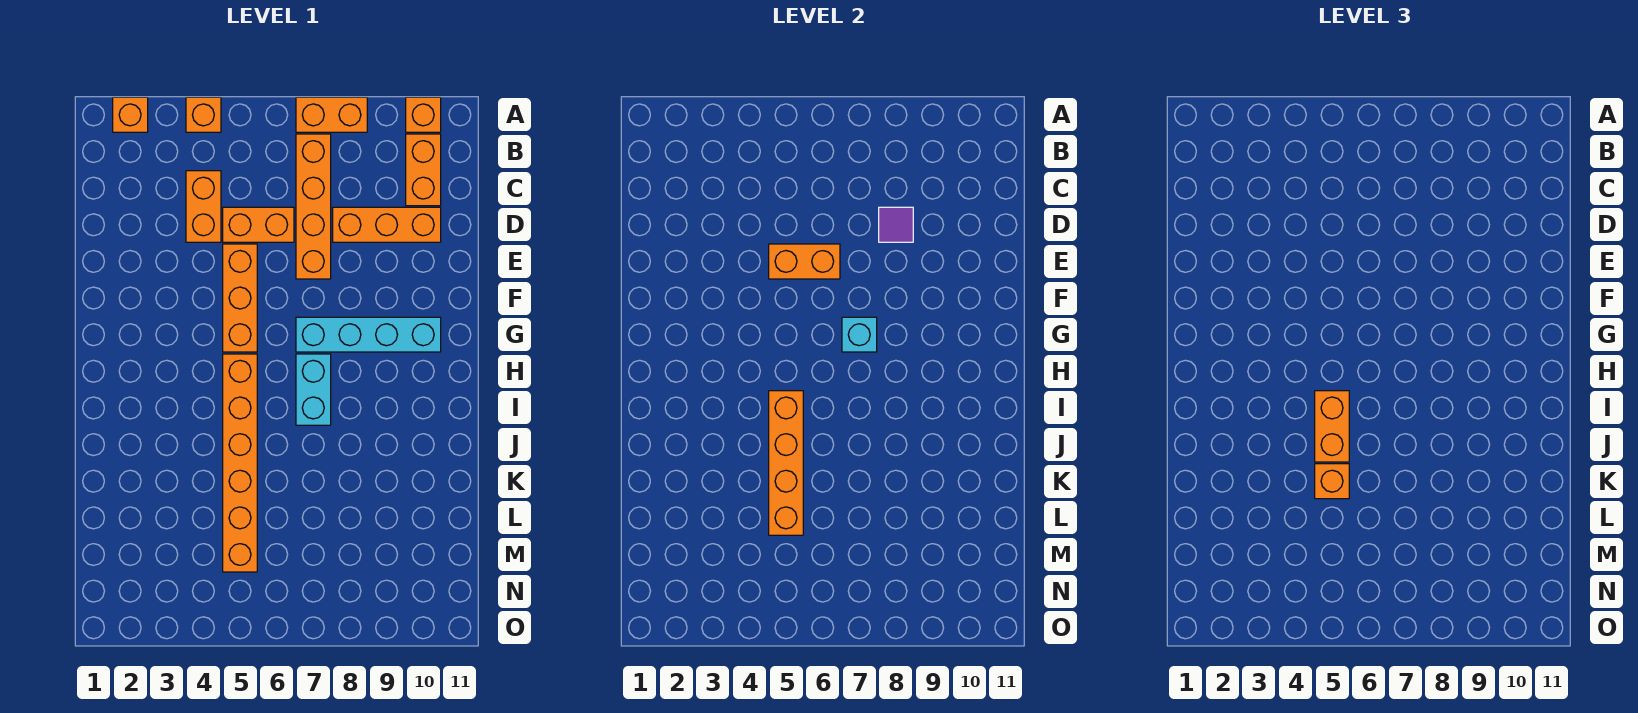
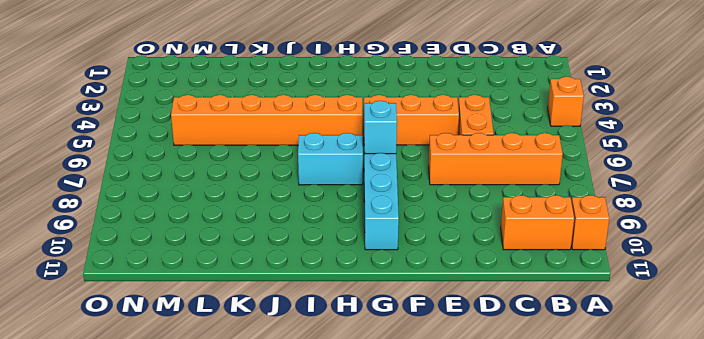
none -> orange brick A2 level 1
none -> orange brick A7:A8 level 1
none -> orange brick C4:D4 level 1

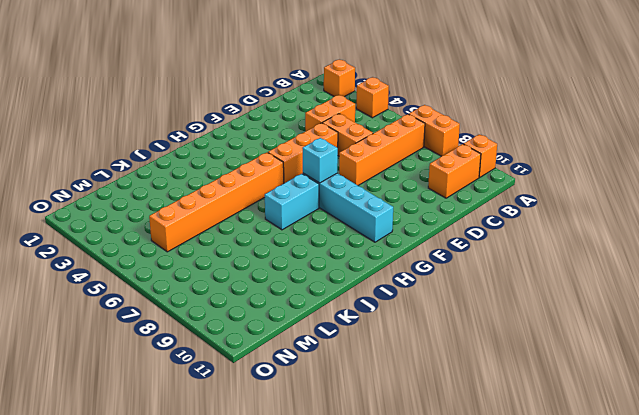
none -> orange brick D8:D10 level 1
none -> purple tile D8 level 2
none -> orange brick E5:E6 level 2

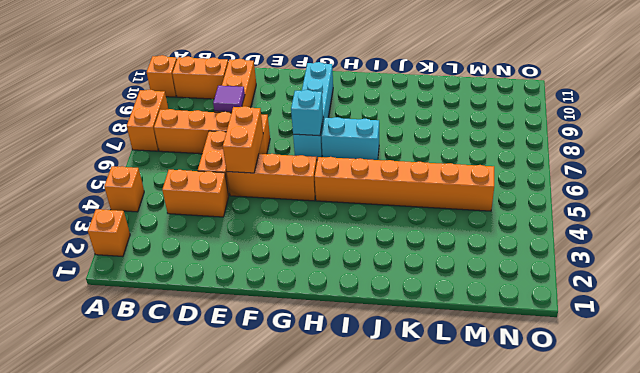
none -> orange brick I5:L5 level 2
none -> orange brick I5:J5 level 3
none -> orange brick K5 level 3

